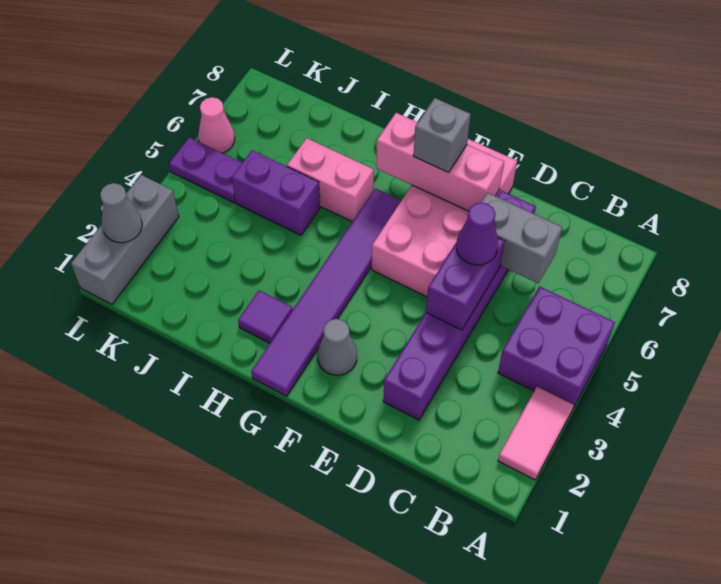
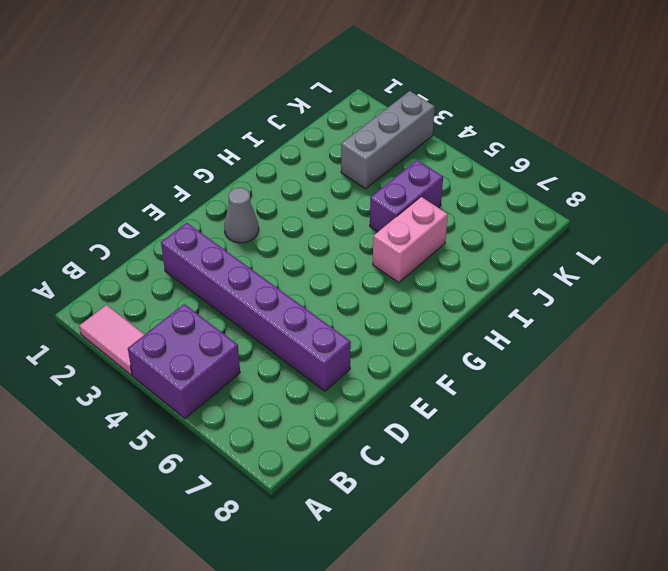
grey brick J3:L3 level 1 -> grey brick L1:L3 level 1
none -> pink brick E5:F8 level 1
none -> purple tile G1:G6 level 1
none -> purple tile H2 level 1

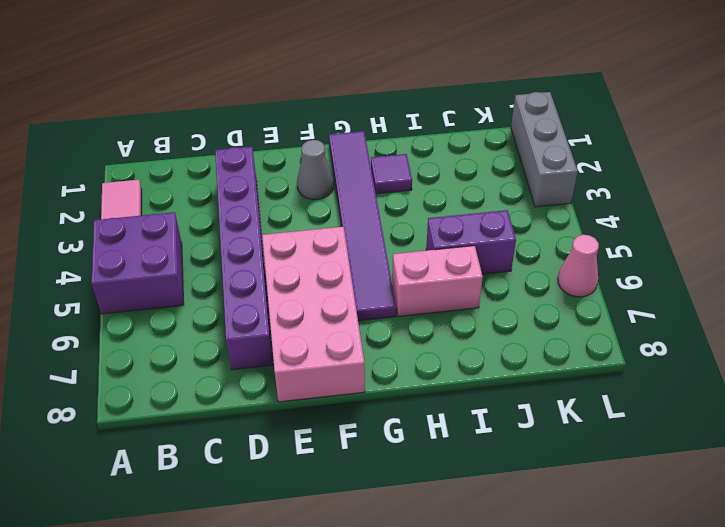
none -> purple plate K5:L5 level 1
none -> grey brick C6:D6 level 2
none -> purple brick D4:D5 level 2

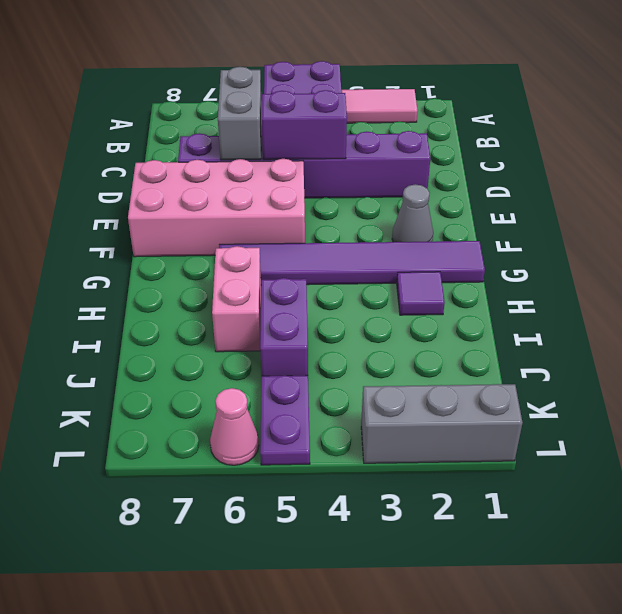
none -> pink brick E7:G7 level 2
none -> grey cone L2 level 2
none -> purple cone D5 level 3

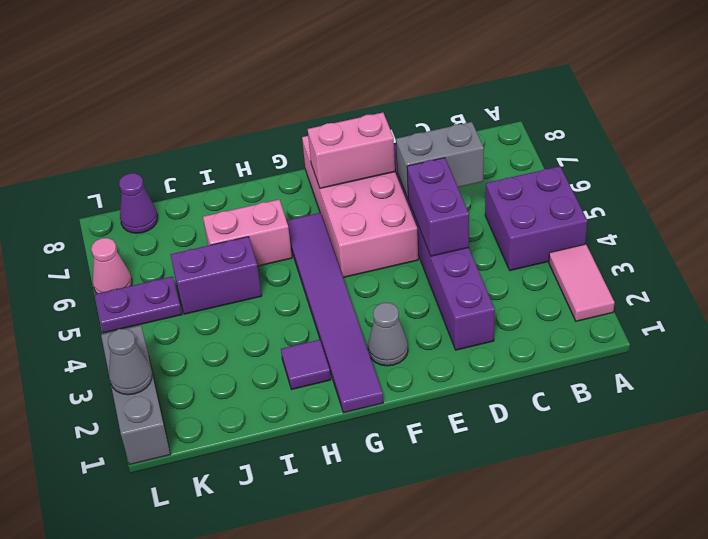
pink brick E7:F7 level 2 -> pink brick E7:G7 level 2
purple cone K8 level 1 -> purple cone D5 level 3
none -> grey brick F7 level 3

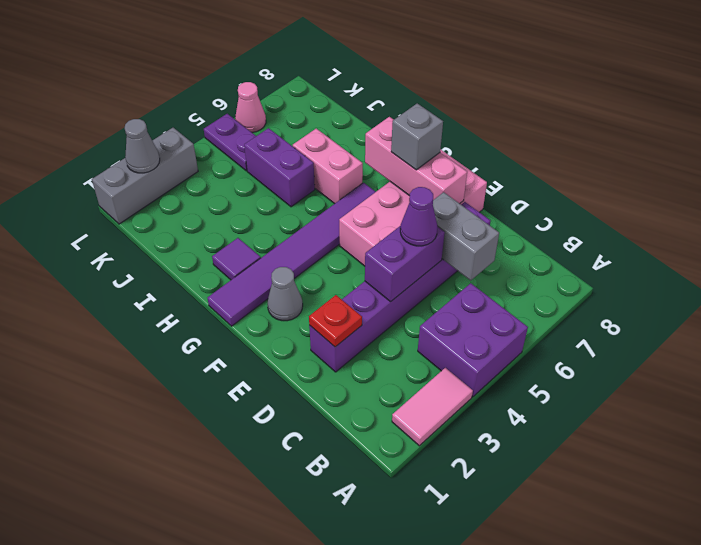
red plate D2 level 2 -> none

